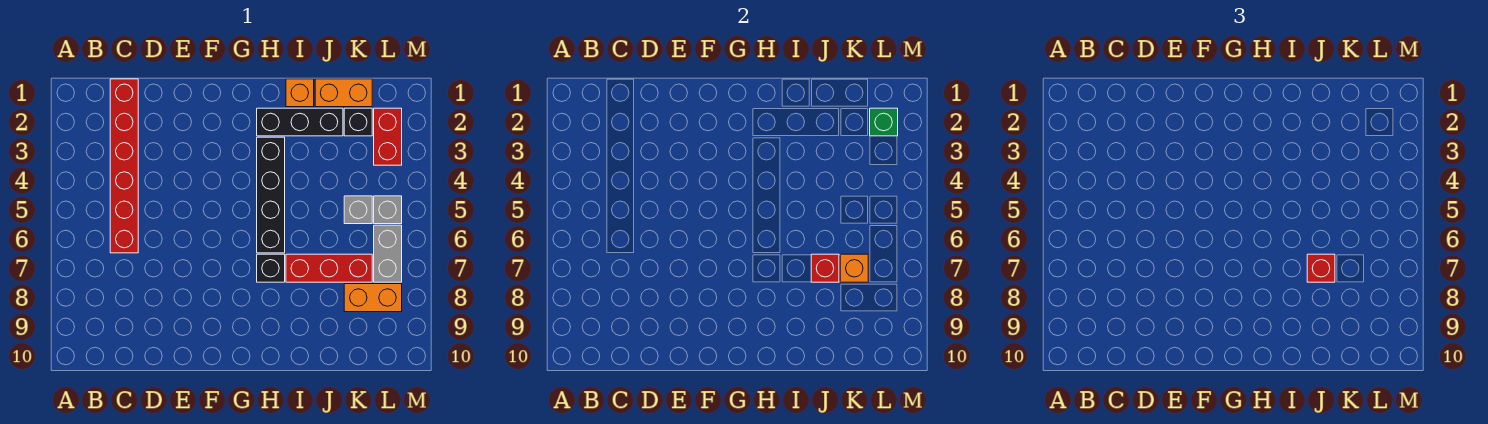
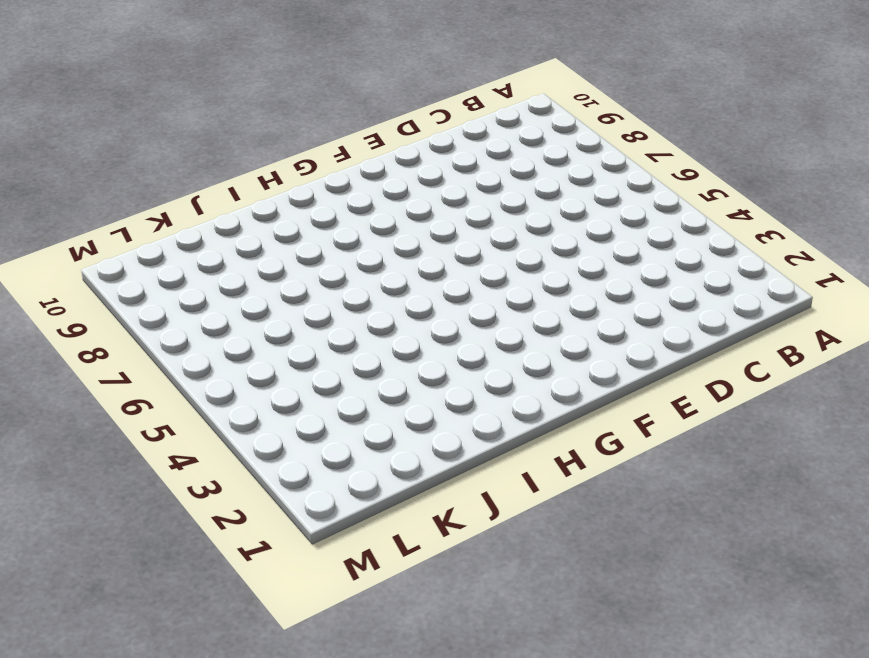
none -> red brick C1:C6 level 1
none -> black brick H2:J2 level 1
none -> black brick H3:H6 level 1

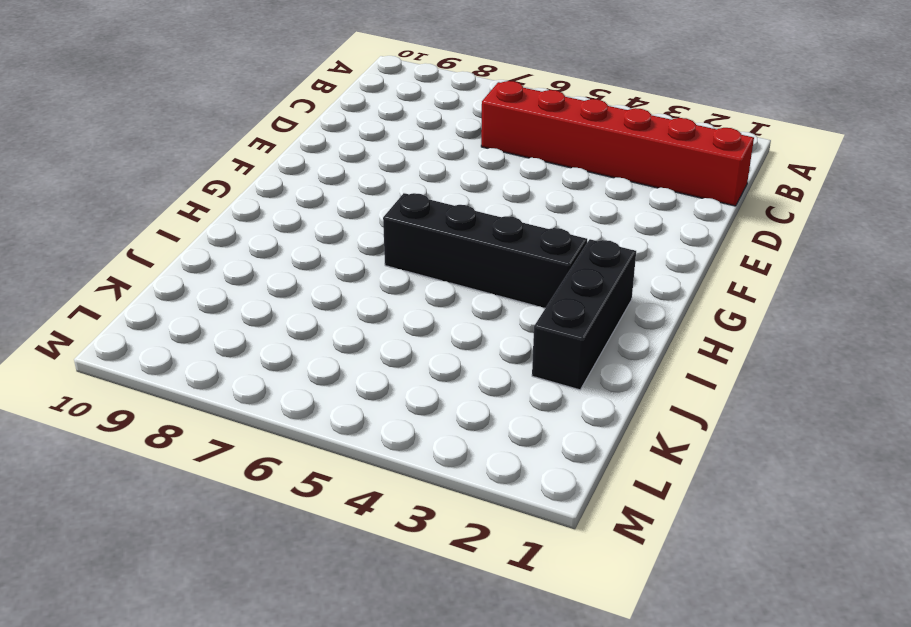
none -> black brick H7 level 1
none -> orange brick I1 level 1
none -> red brick I7:K7 level 1

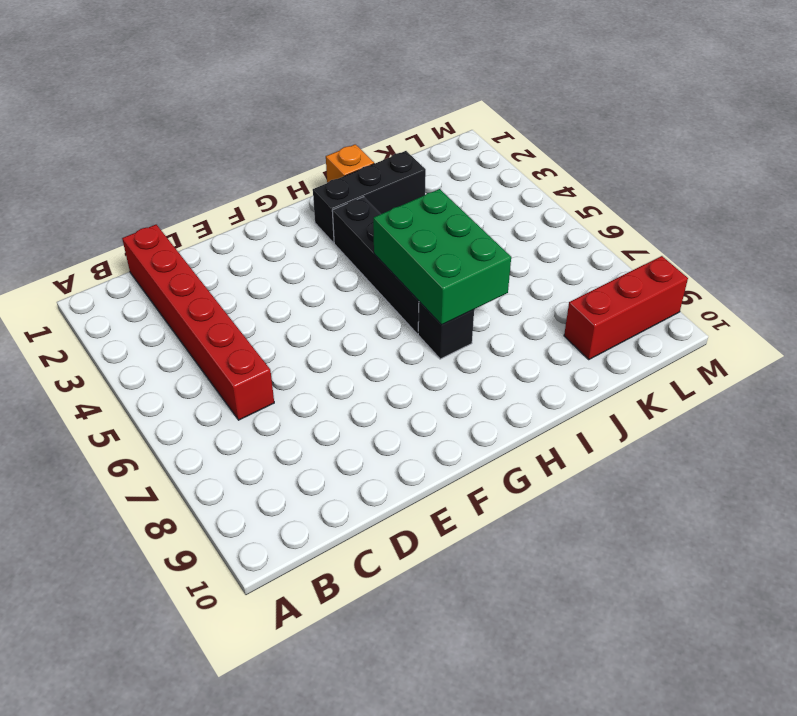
green brick H5:I7 level 2 -> none
red brick K9:M9 level 1 -> red brick I7:K7 level 1
none -> orange brick J1:K1 level 1
none -> black brick K2 level 1
none -> grey brick K5 level 1

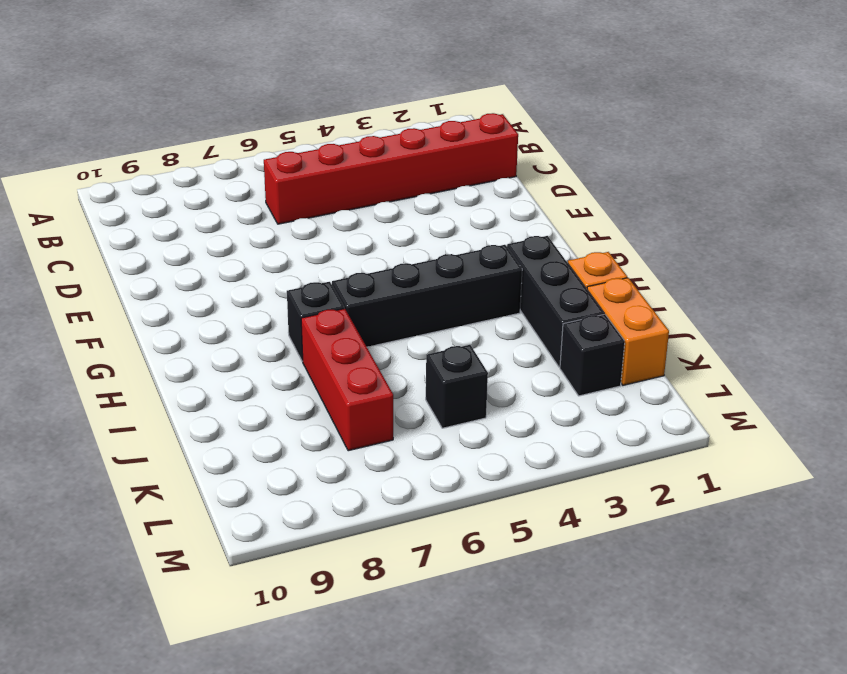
black brick K5 level 1 -> grey brick K5 level 1
none -> orange brick K8:L8 level 1
none -> red brick L2:L3 level 1
none -> grey brick L5 level 1

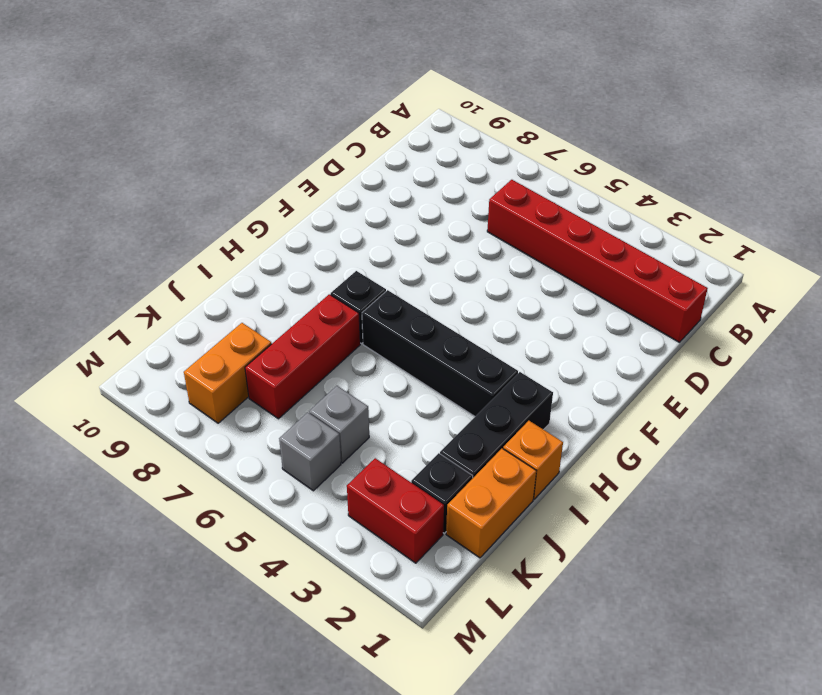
none -> grey brick L6:L7 level 1
none -> red brick J7 level 2
none -> orange brick K7 level 2

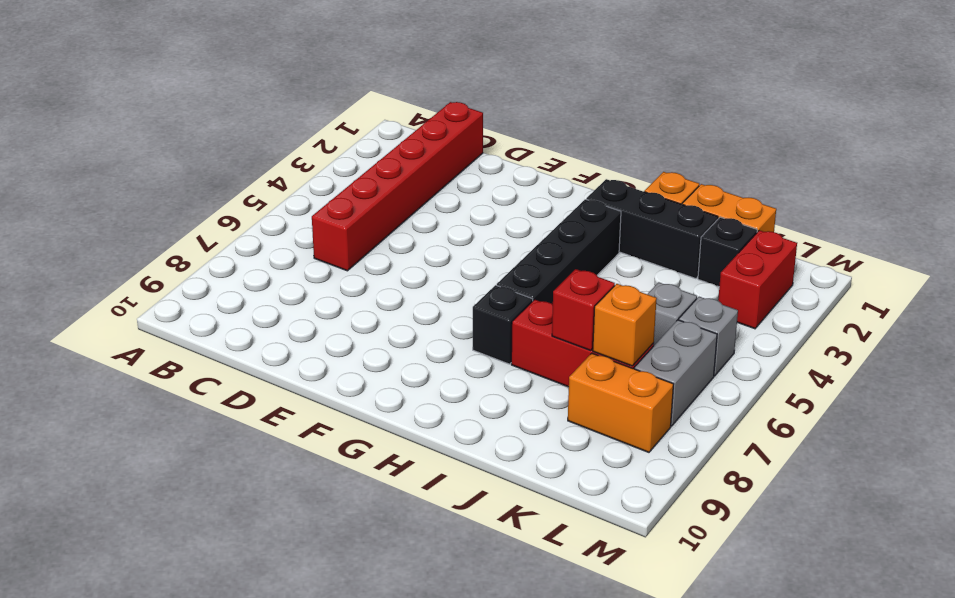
none -> green brick L2 level 2
none -> red brick J7 level 3

